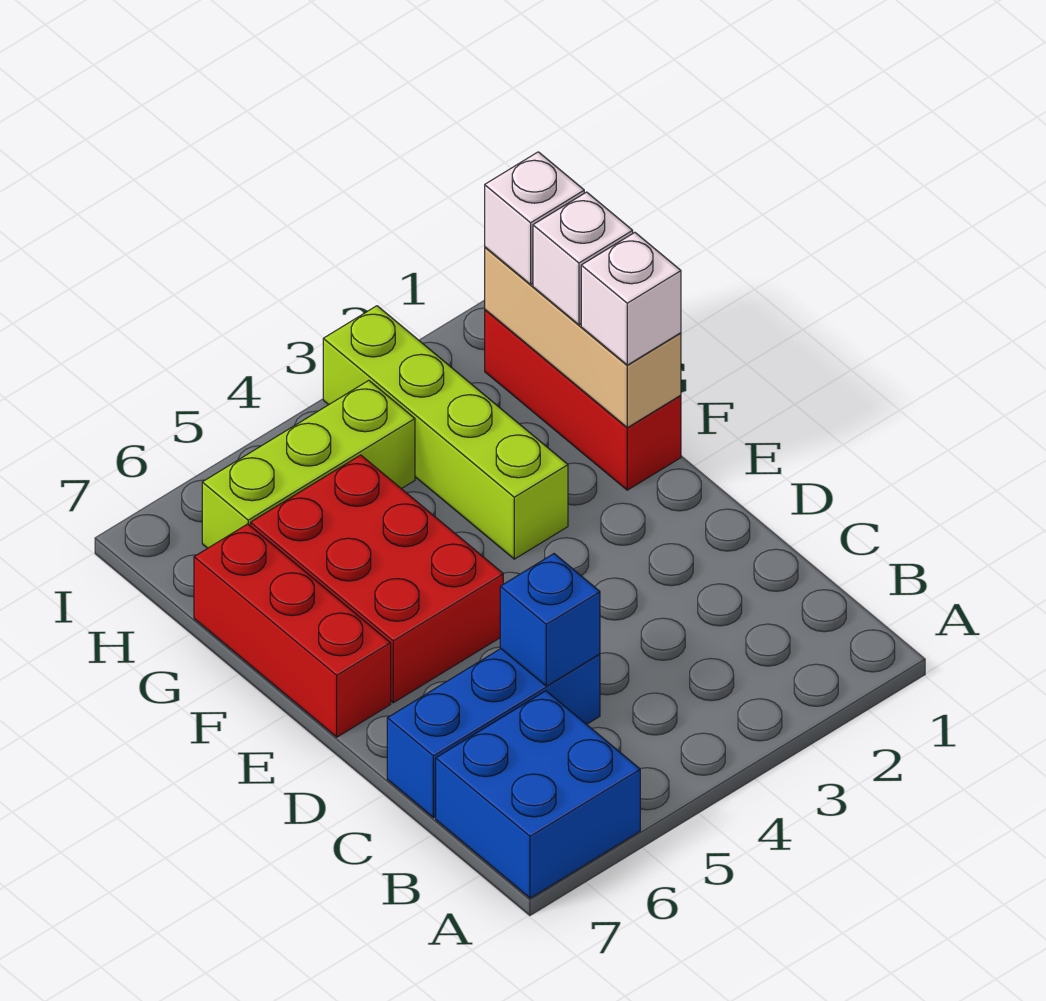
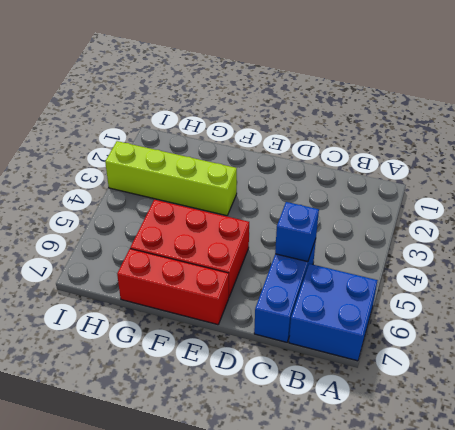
none -> red brick F1:H1 level 1
none -> lime brick H4:H6 level 1
none -> tan brick F1:H1 level 2

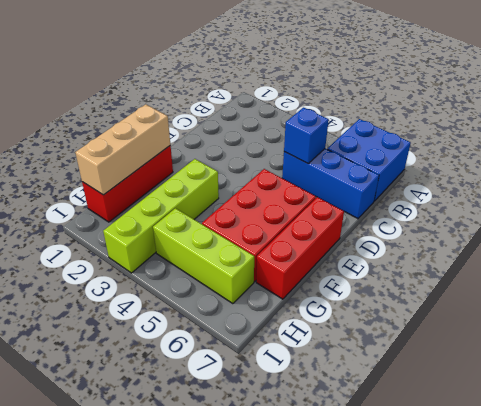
none -> white brick F1 level 3
none -> white brick G1 level 3
none -> white brick H1 level 3

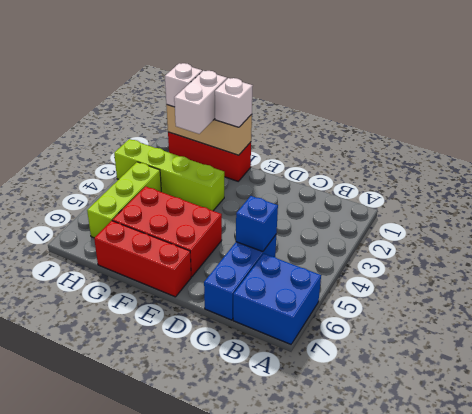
white brick G1:G2 level 3 -> white brick G1 level 3

